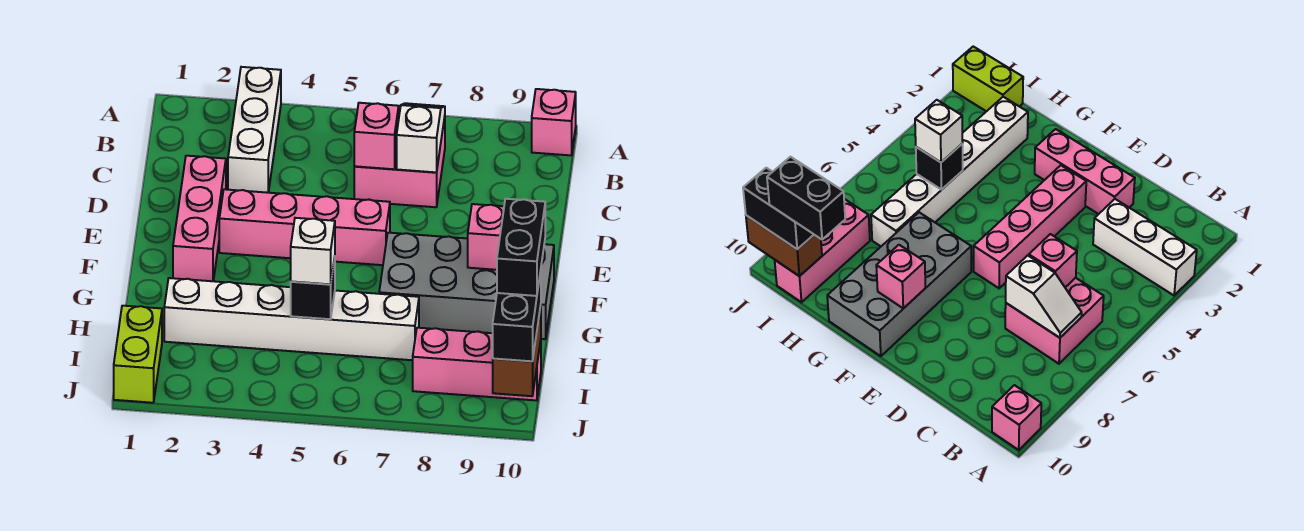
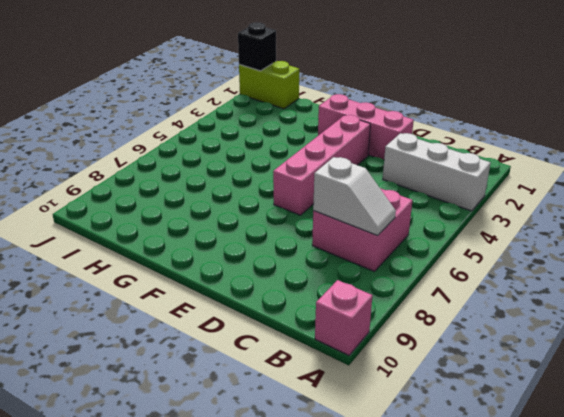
black brick J1 level 2 -> black brick H5 level 2
none -> grey brick F7:G10 level 1
none -> white brick H2:H7 level 1
none -> pink brick I8:I10 level 1

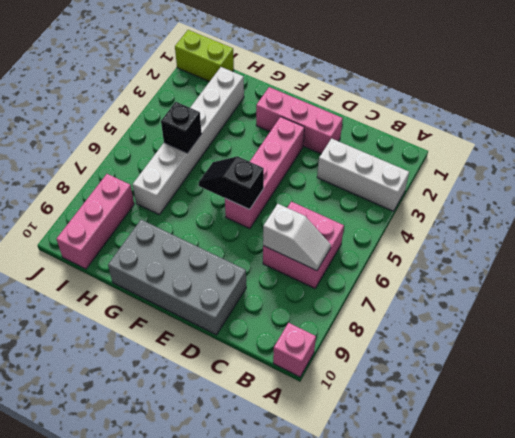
grey brick D9:G10 level 1 -> grey brick F7:G10 level 1
black slope E6:F6 level 2 top E -> none
none -> pink brick C6 level 2
none -> pink brick F9 level 2
none -> brown brick I10:J10 level 2

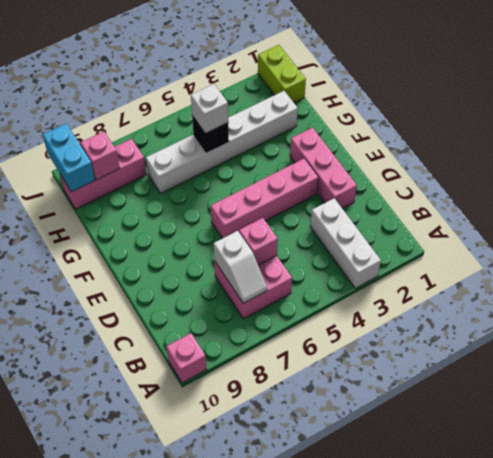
pink brick I9 level 2 -> pink brick F9 level 2
cyan brick I10:J10 level 2 -> brown brick I10:J10 level 2
none -> grey brick F7:G10 level 1
none -> black brick I10:J10 level 3
none -> black brick H10:I10 level 4

